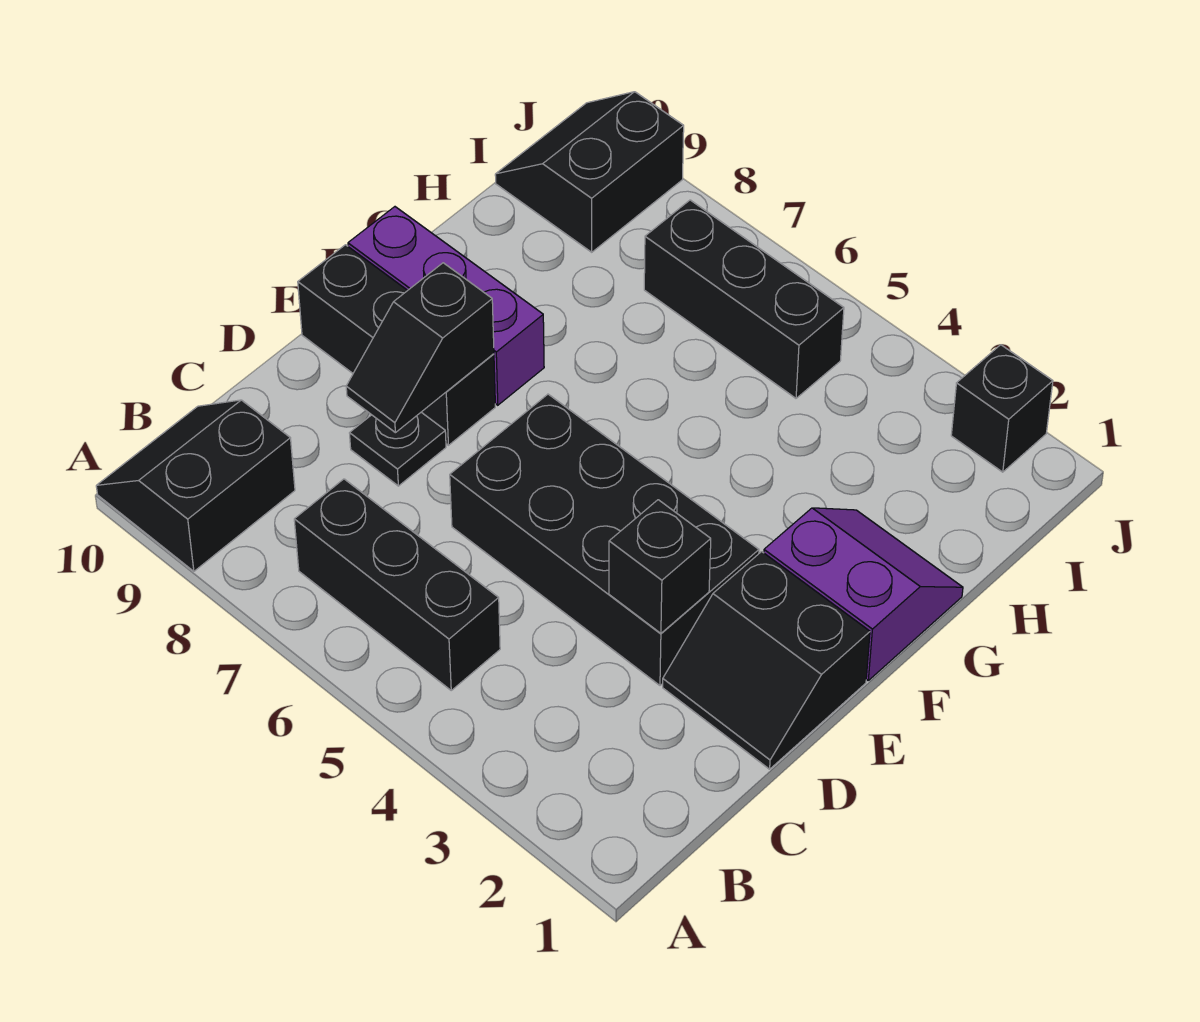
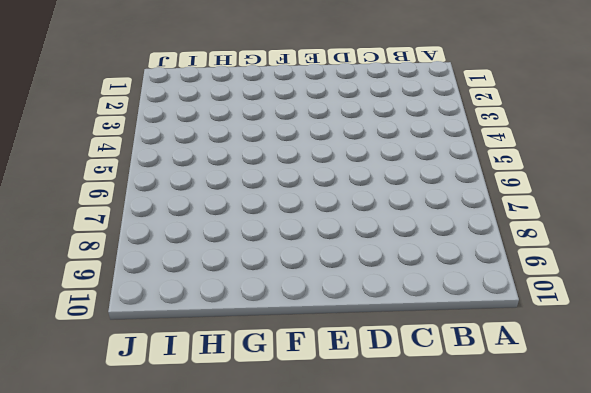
none -> black slope A9:B10 level 1 top 9
none -> black brick B5:B7 level 1
none -> black slope D1:E2 level 1 top E

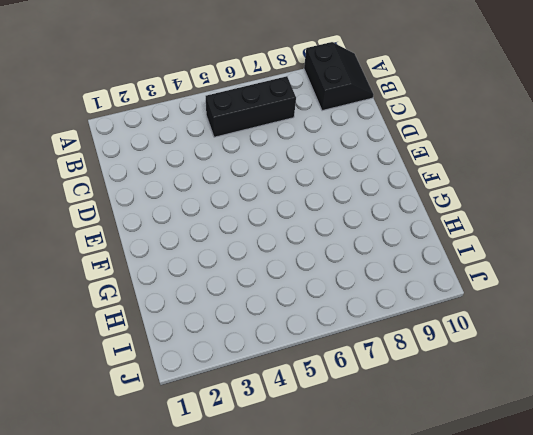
none -> black slope D1:E2 level 1 top E
none -> black brick D3:E6 level 1
none -> black plate D8 level 1

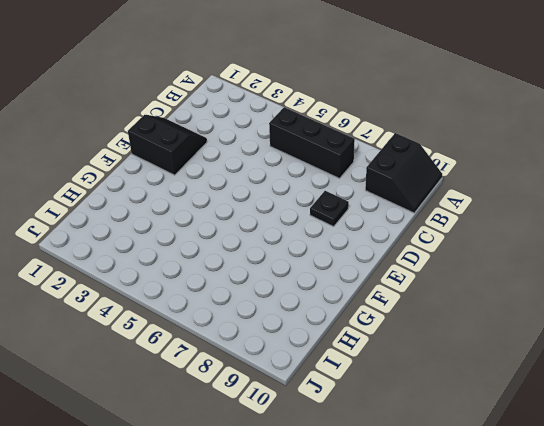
none -> black brick D3:E6 level 1
none -> black brick E8:E10 level 1
none -> purple slope F1:G2 level 1 top F

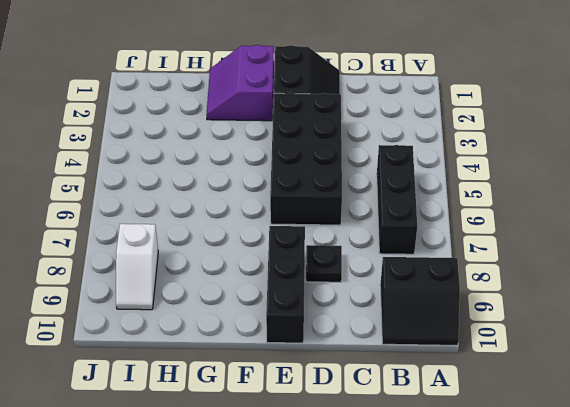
white slope I8:I9 level 1 top 8 -> black slope I9:J10 level 1 top 9
none -> purple brick F8:F10 level 1
none -> black brick I5:I7 level 1
none -> black brick J2 level 1

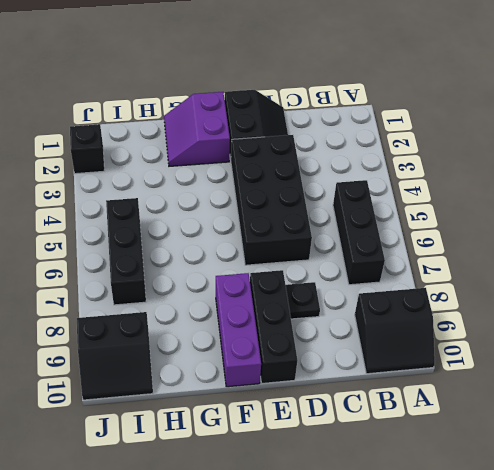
none -> black brick D3 level 2
none -> black slope D8:E8 level 2 top E

